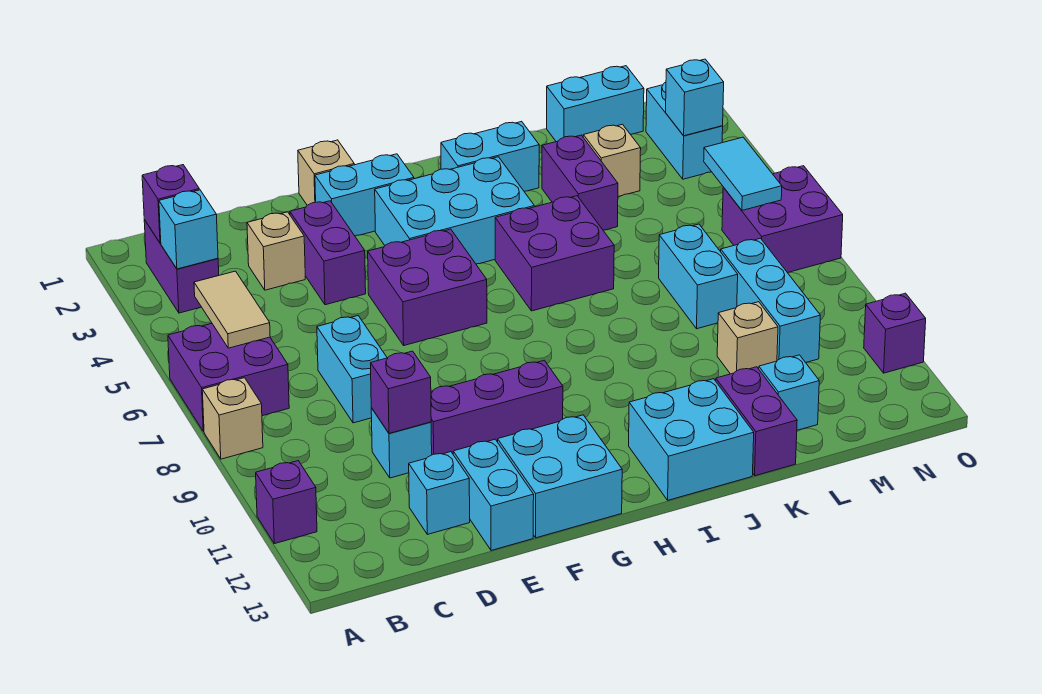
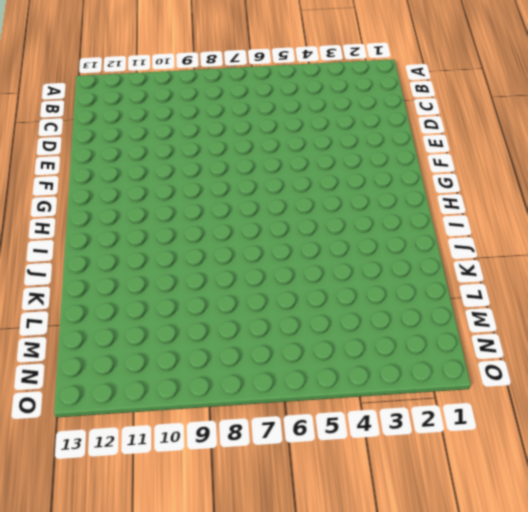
none -> purple brick A6:B7 level 1
none -> tan brick A8 level 1
none -> purple brick A11 level 1
none -> purple brick B2:B3 level 1

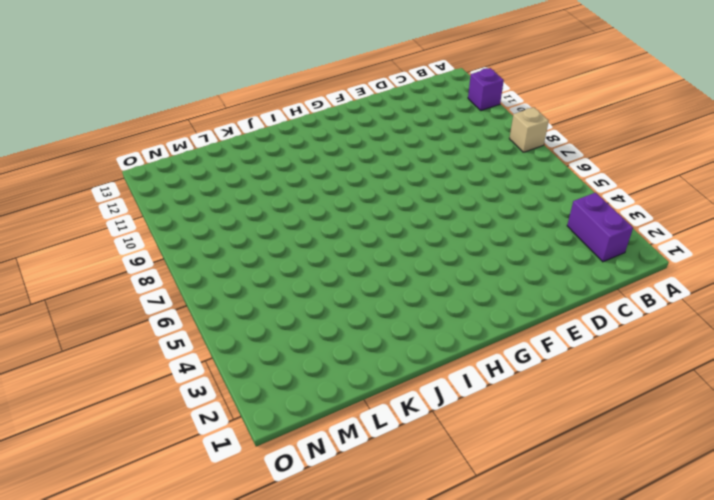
none -> purple brick A6:B7 level 1
none -> tan brick D3 level 1
none -> cyan brick D7:D8 level 1
none -> cyan brick D10 level 1

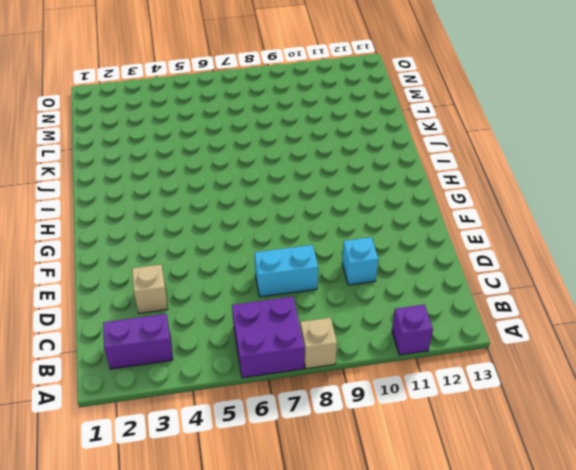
none -> cyan brick D12 level 1
none -> purple brick E3:E4 level 1
none -> purple brick E10:G10 level 1
none -> cyan brick E12:E13 level 1

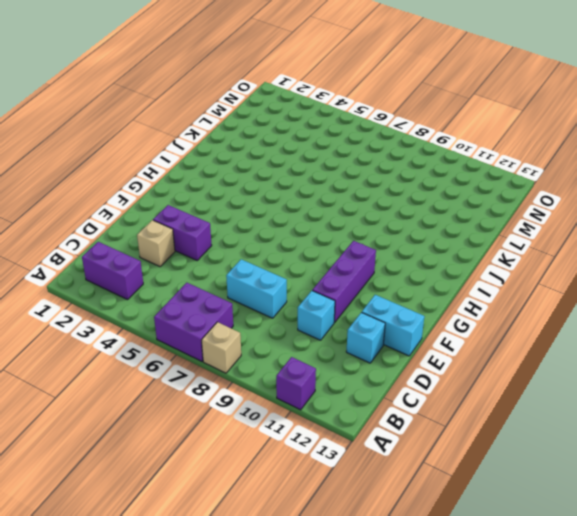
none -> tan brick F1 level 1
none -> cyan brick F2:G2 level 1
none -> purple brick F5:G6 level 1
none -> cyan brick F12:G13 level 1

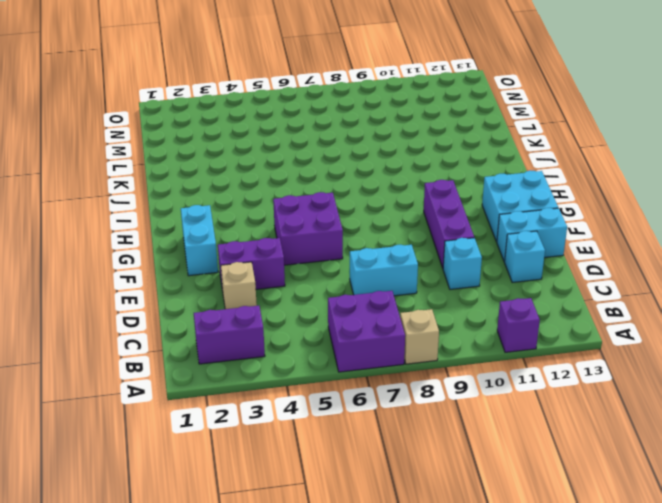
none -> tan brick F1 level 1
none -> cyan brick G3:I4 level 1
none -> cyan brick I2:J2 level 1
none -> purple brick I5:J6 level 1

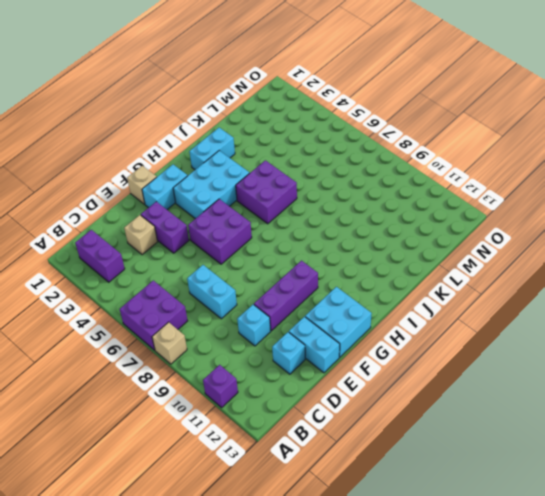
none -> cyan brick I12:J13 level 1
none -> purple brick K3:K4 level 1
none -> purple brick K12:K13 level 1
none -> cyan brick L1:M1 level 1

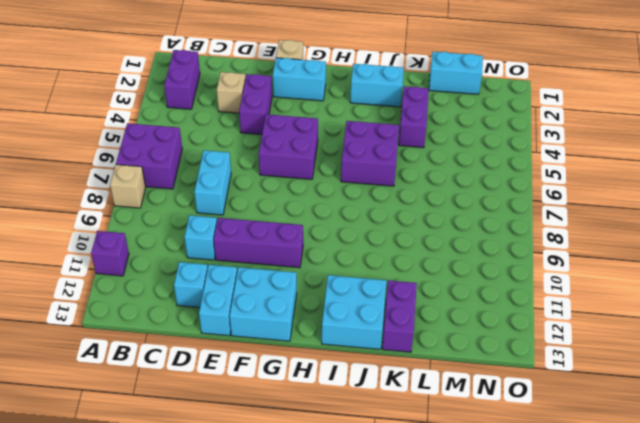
none -> cyan brick G3:I4 level 1
none -> tan brick L3 level 1
none -> cyan brick L7:L8 level 1
none -> tan brick L10 level 1

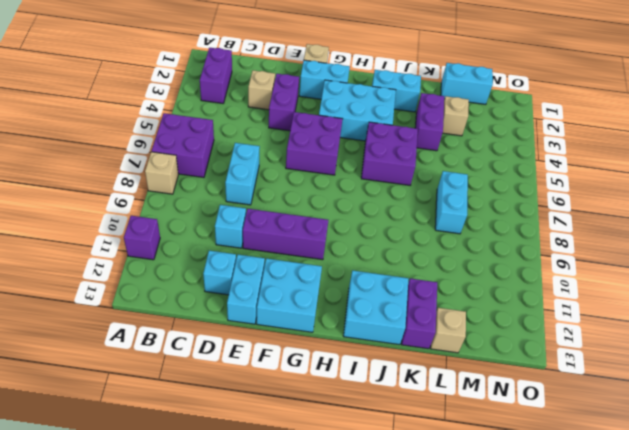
tan brick L13 level 1 -> tan brick L10 level 1
none -> cyan brick L12 level 1
none -> cyan brick M8:M10 level 1
none -> cyan brick N2:N3 level 1
none -> purple brick N6:O7 level 1

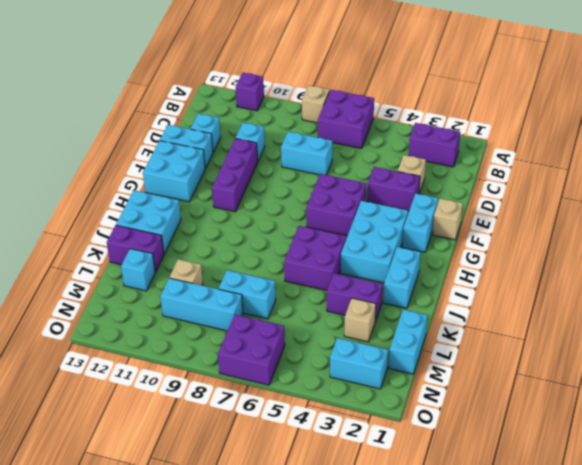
none -> purple brick O11 level 1
none -> purple brick B2 level 2
none -> cyan brick B3 level 2
none -> tan tile B5:B6 level 2

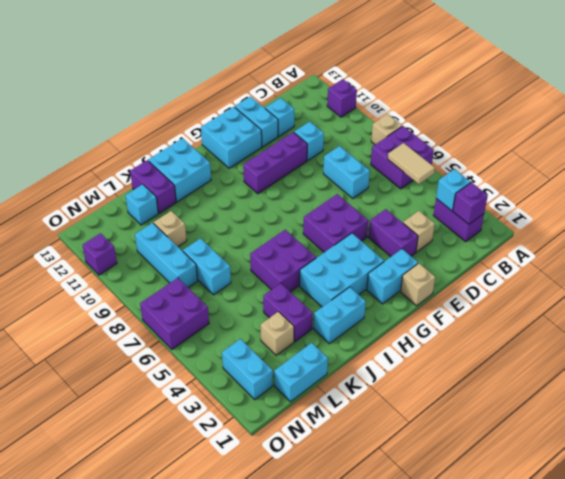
none -> purple brick D10 level 2
none -> cyan brick N3 level 2
none -> cyan tile N5:N6 level 2

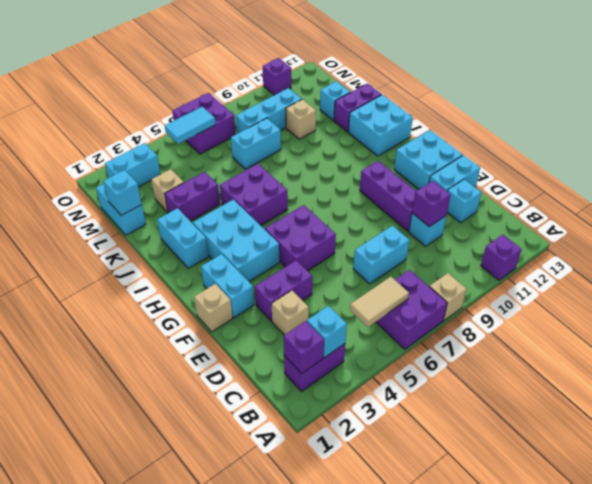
cyan brick L1 level 2 -> cyan brick N3 level 2

